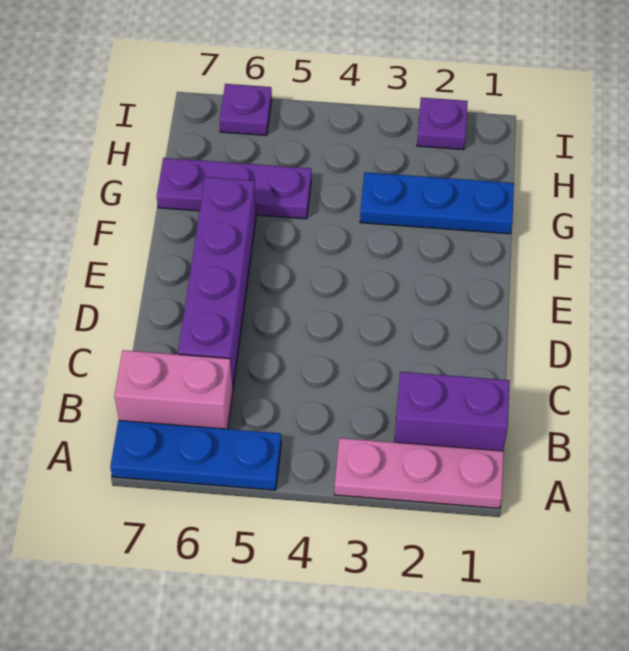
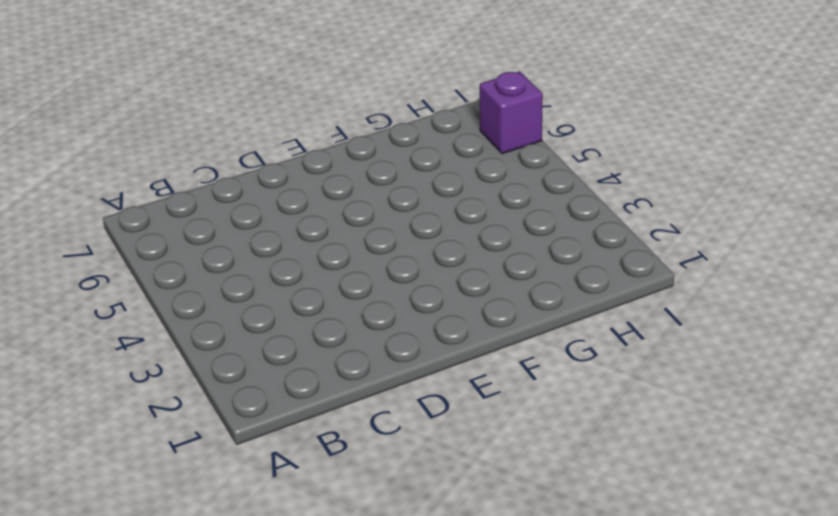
purple brick I6 level 1 -> purple plate I6 level 1
none -> pink plate A1:A3 level 1
none -> blue plate A5:A7 level 1

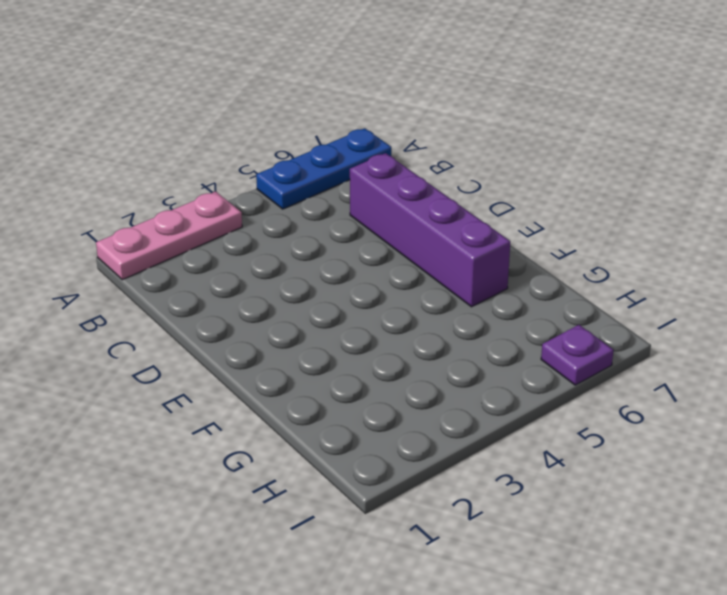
none -> purple brick B1:B2 level 1
none -> pink brick B6:B7 level 1

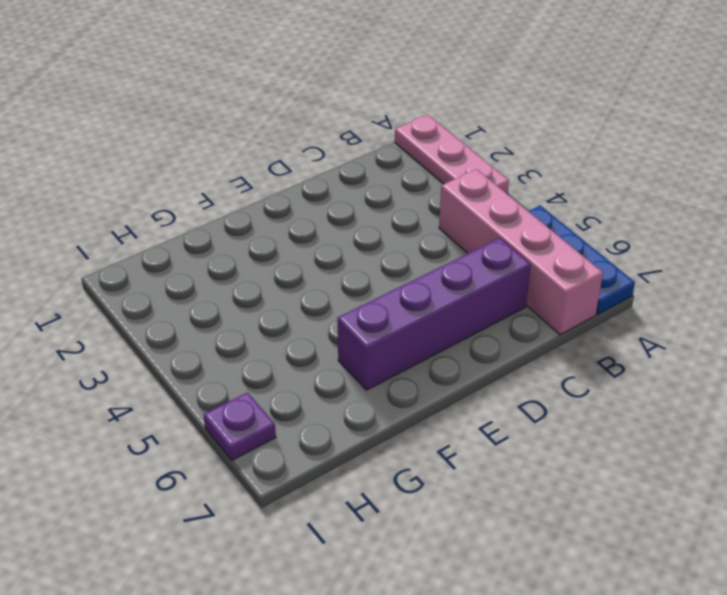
pink brick B4:B7 level 1 -> pink brick B6:B7 level 1
none -> purple brick B1:B2 level 1
none -> blue plate G1:G3 level 1

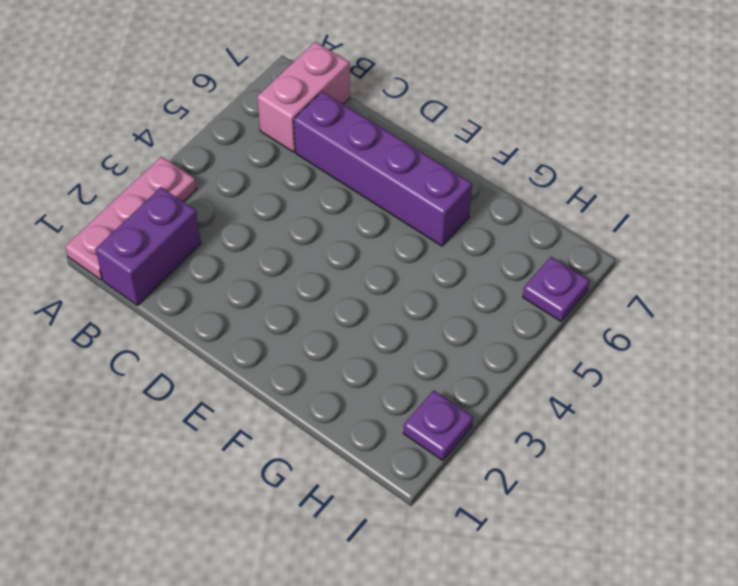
none -> blue plate A5:A7 level 1
none -> blue plate G1:G3 level 1

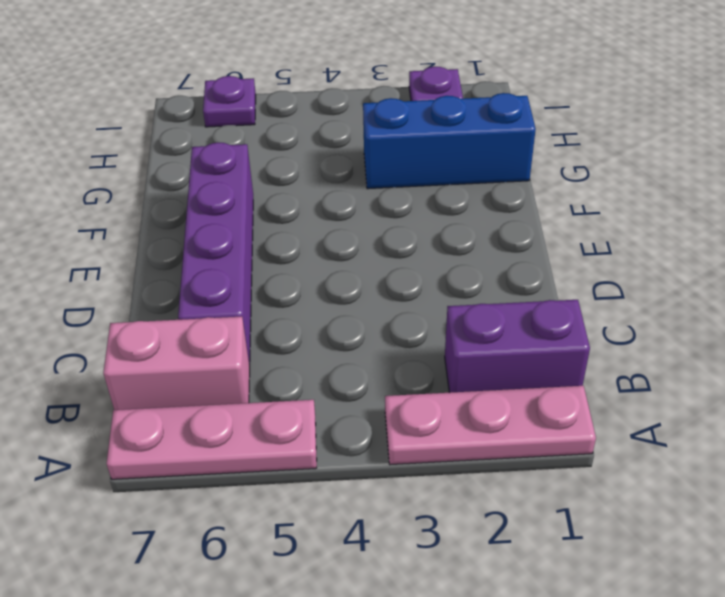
pink plate A5:A7 level 1 -> blue plate A5:A7 level 1
blue brick G1:G3 level 1 -> blue plate G1:G3 level 1
none -> purple plate G5:G7 level 1

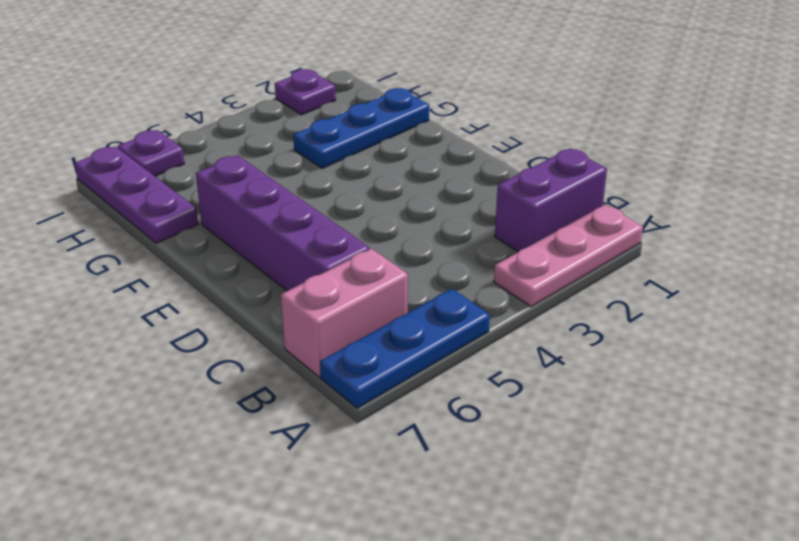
purple plate G7:I7 level 1 -> purple plate G5:G7 level 1

